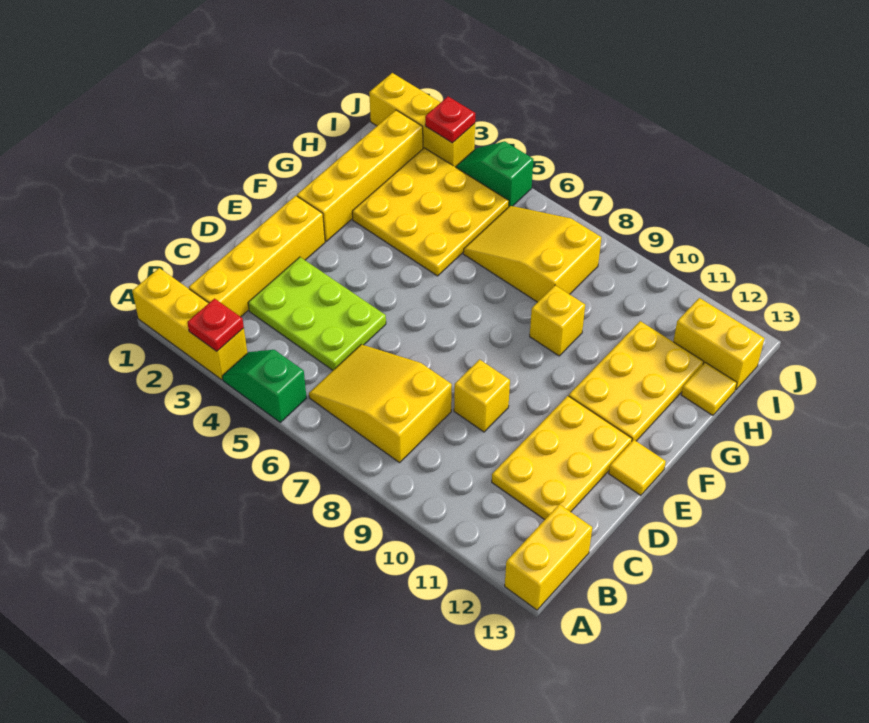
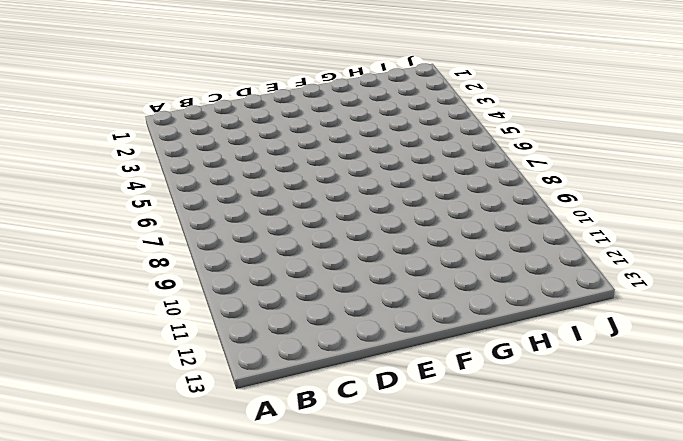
none -> yellow brick A1:A3 level 1
none -> green slope A4:A5 level 1 top 5
none -> yellow brick A13:B13 level 1

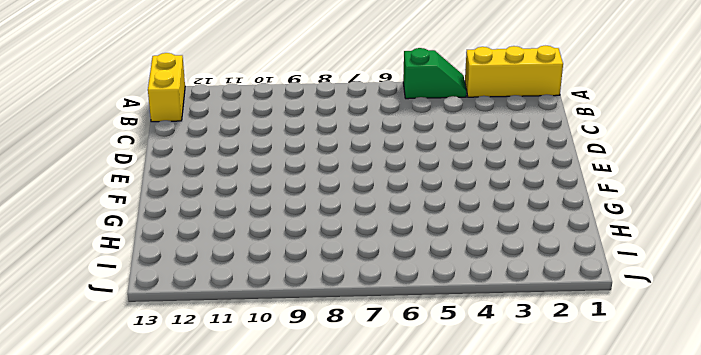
none -> yellow brick B2:E2 level 1
none -> yellow slope B6:C8 level 1 top 8
none -> lime plate C3:D5 level 1

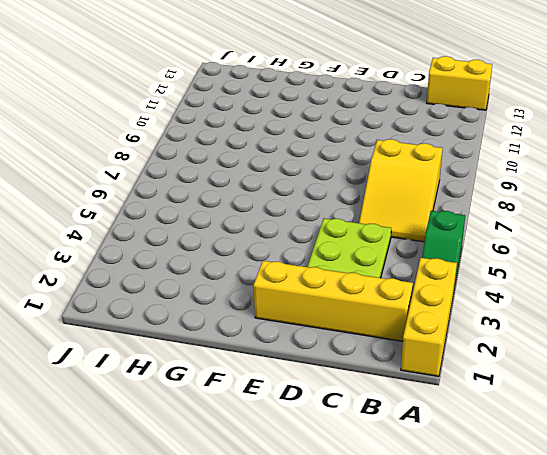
none -> yellow plate C11:E12 level 1
none -> yellow brick D9 level 1
none -> yellow tile E13 level 1

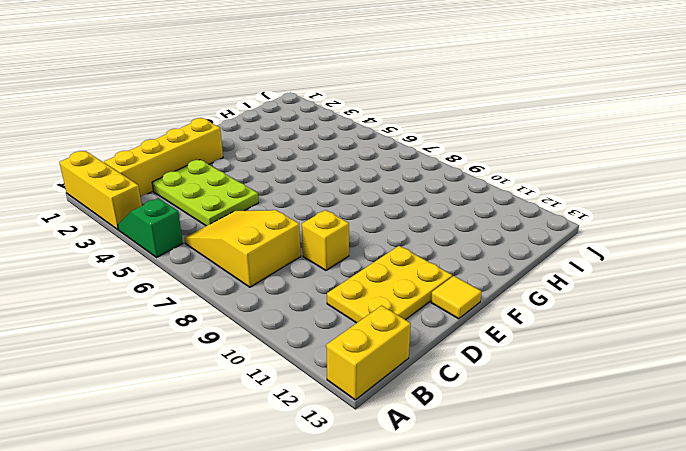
none -> yellow brick F2:I2 level 1
none -> yellow plate F11:H12 level 1
none -> yellow plate G3:I5 level 1

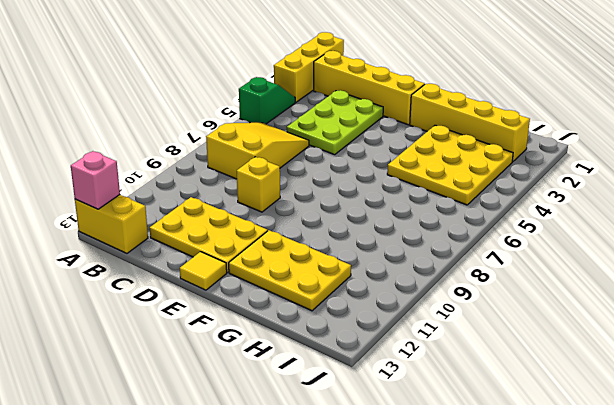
pink brick A13 level 2 -> none
none -> yellow brick G9 level 1
none -> yellow slope H6:I8 level 1 top 8
none -> yellow tile H13 level 1

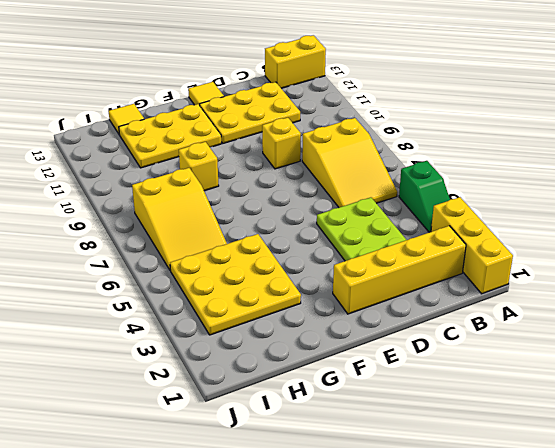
none -> yellow brick F2:I2 level 1
none -> yellow brick I12:I13 level 1
none -> yellow brick J1:J3 level 1

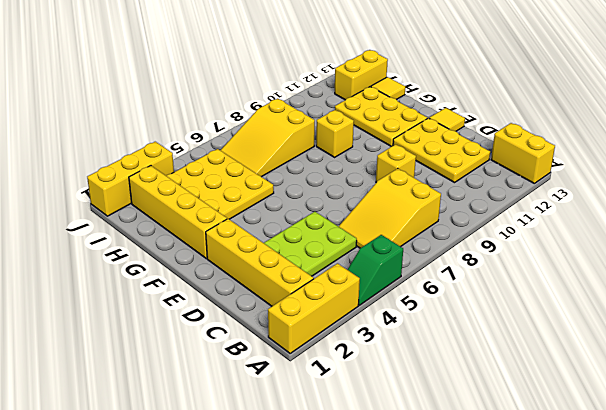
none -> green slope J4:J5 level 1 top 5
none -> red plate A3 level 2
none -> red plate J3 level 2

